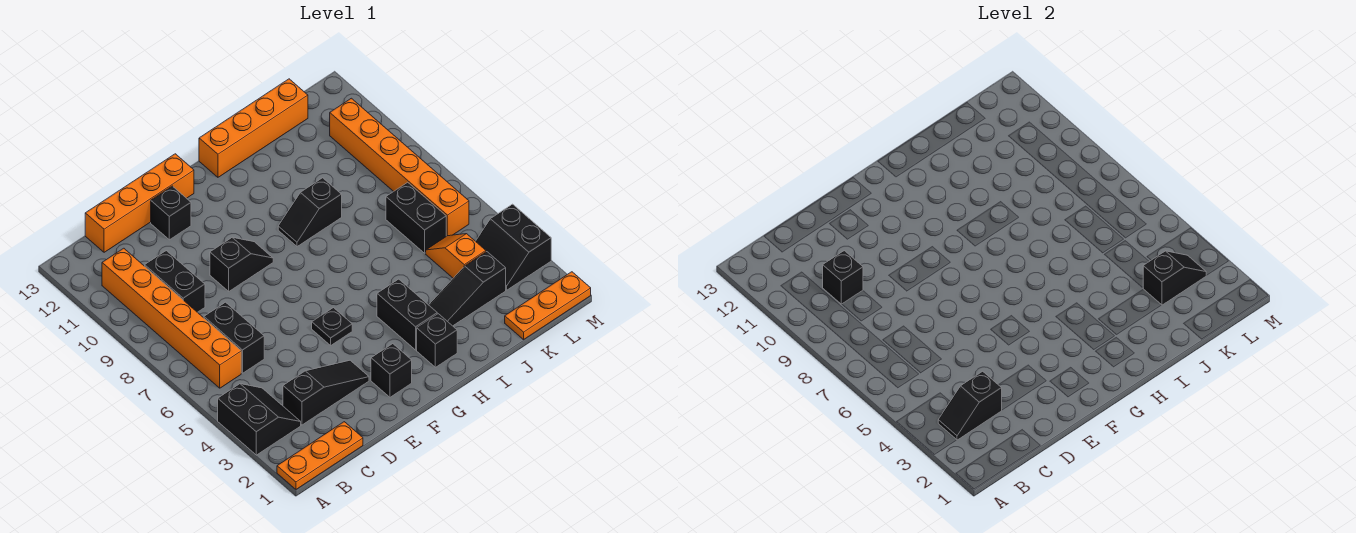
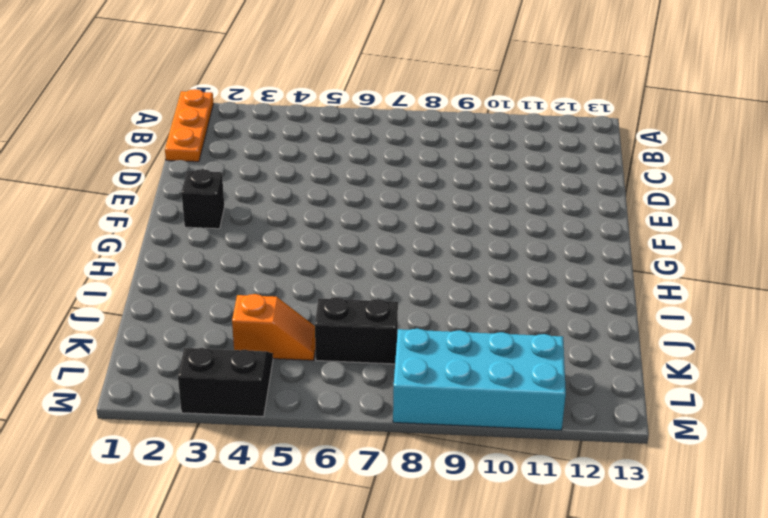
cyan brick L8:M11 level 1 -> orange brick L6:L11 level 1
none -> black slope A3:B4 level 1 top A
none -> orange brick B6:B11 level 1
none -> black slope C3:E3 level 1 top C

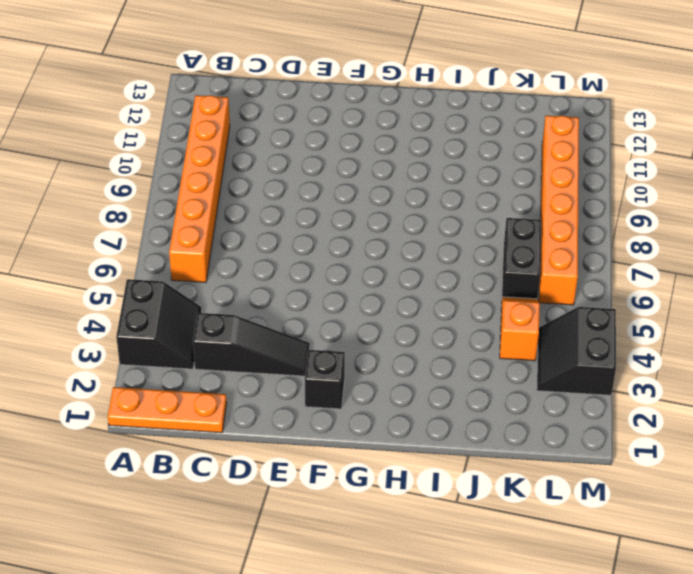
none -> black brick C6:C7 level 1
none -> black brick C9:C10 level 1
none -> orange brick C13:F13 level 1

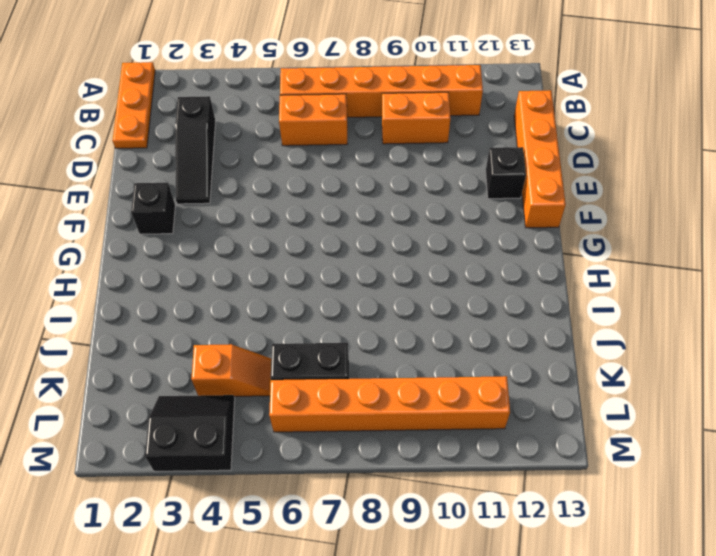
orange brick C6:C7 level 1 -> black brick C6:C7 level 1
orange brick C9:C10 level 1 -> black brick C9:C10 level 1
none -> black slope A3:B4 level 1 top A
none -> black slope E9:F9 level 1 top E
none -> black plate F5 level 1

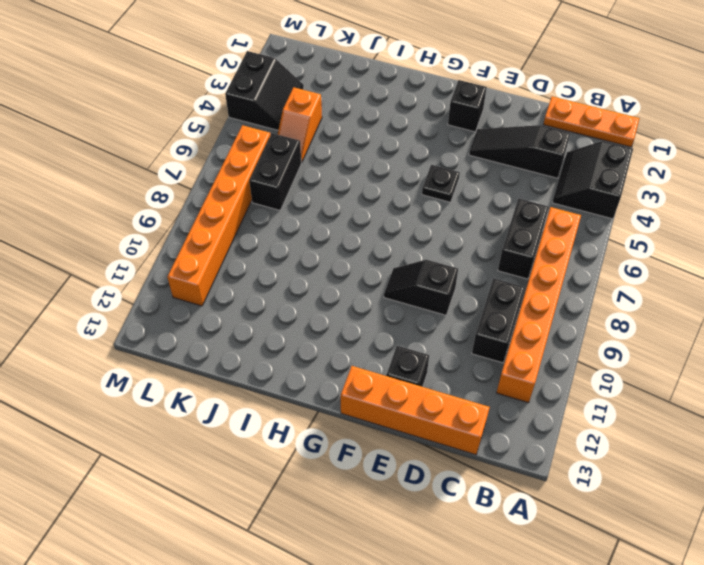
none -> black brick H2 level 1
none -> black brick H3:H4 level 1
none -> black slope H9:I9 level 1 top I

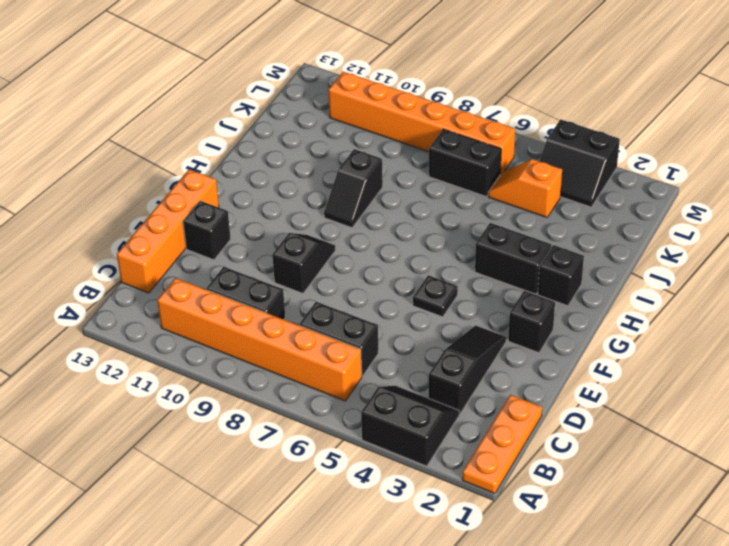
none -> orange brick H13:K13 level 1
none -> black slope I3:K3 level 1 top K
none -> orange plate K1:M1 level 1

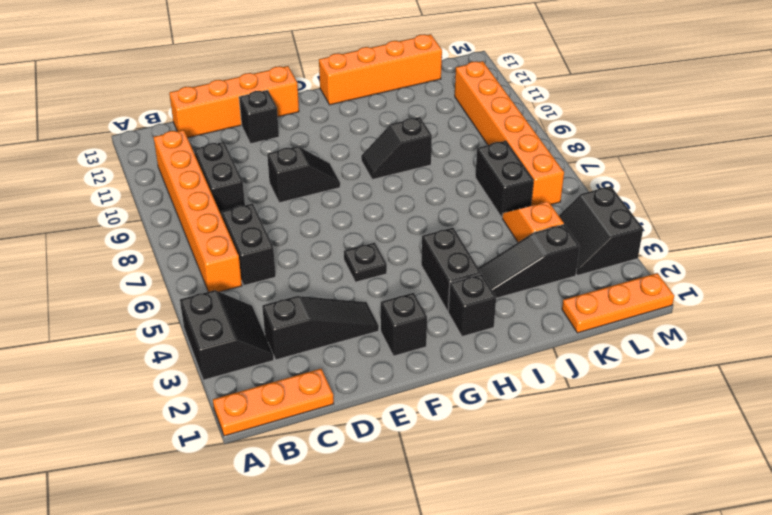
none -> black slope B3:C3 level 2 top C
none -> black brick C10 level 2
none -> black slope K3:L3 level 2 top K

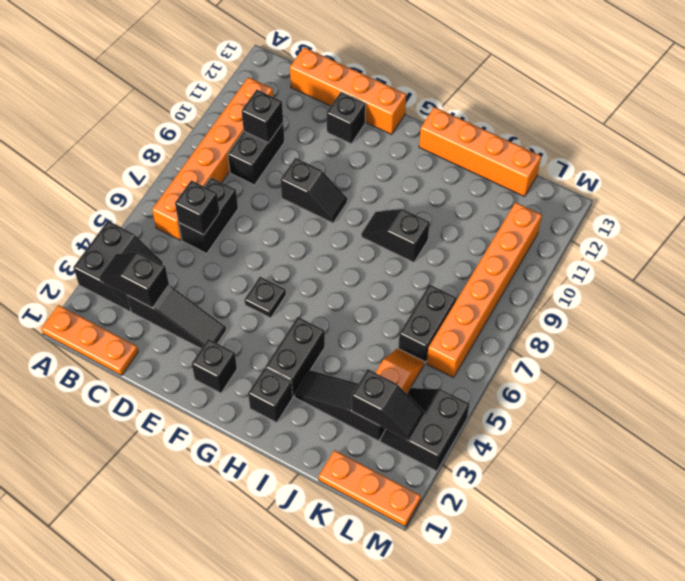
black brick C6 level 2 -> none

